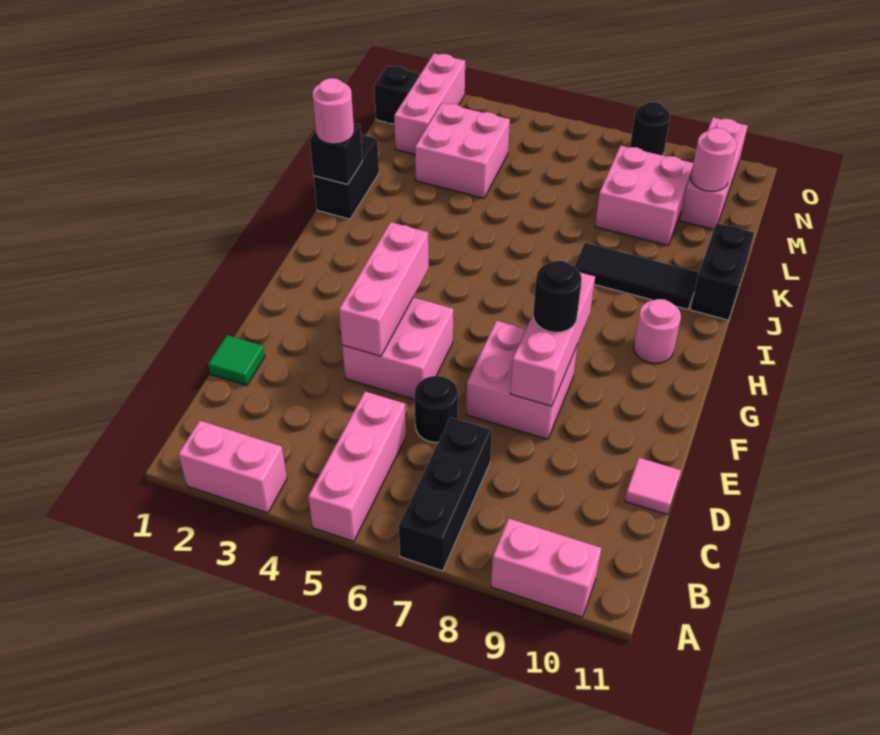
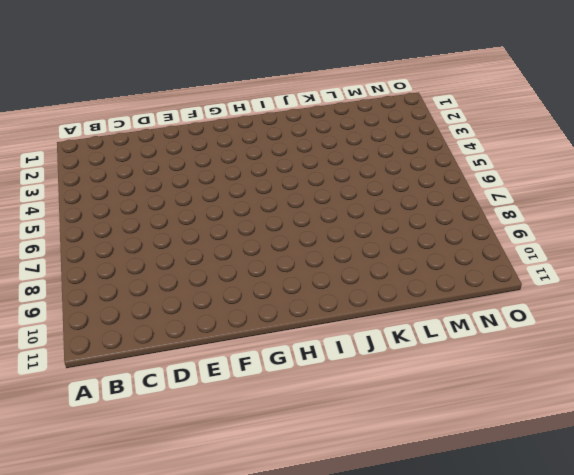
none -> pink brick A2:A3 level 1
none -> pink brick A5:C5 level 1
none -> black brick A7:C7 level 1

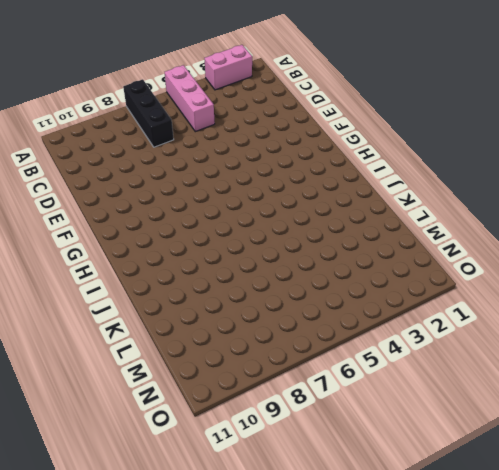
none -> pink brick A9:A10 level 1
none -> green tile D1 level 1
none -> black round brick D6 level 1

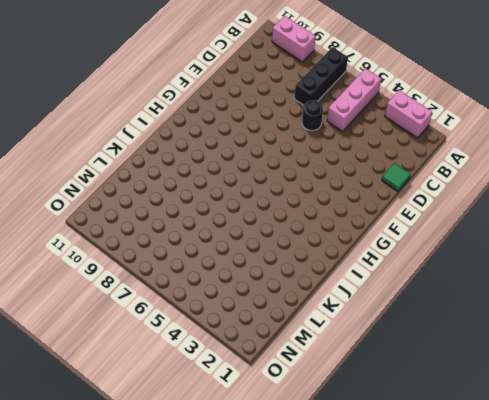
none -> pink tile D11 level 1
none -> pink brick E4:F5 level 1
none -> pink brick E7:F8 level 1

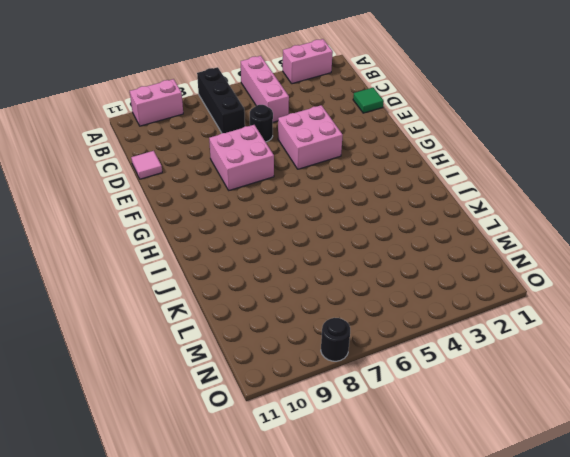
none -> pink round brick H10 level 1
none -> black brick J1:K1 level 1
none -> black tile J8:J10 level 1

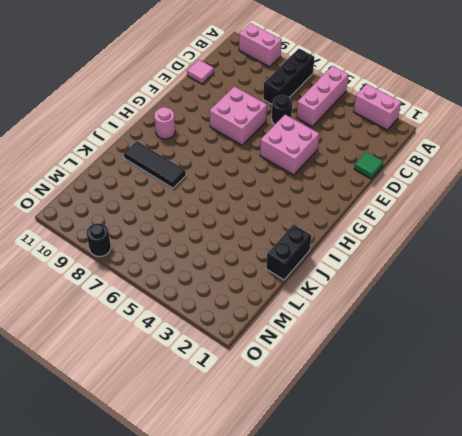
none -> black brick J11:K11 level 1
none -> pink brick L3:M4 level 1
none -> pink brick L8:M9 level 1

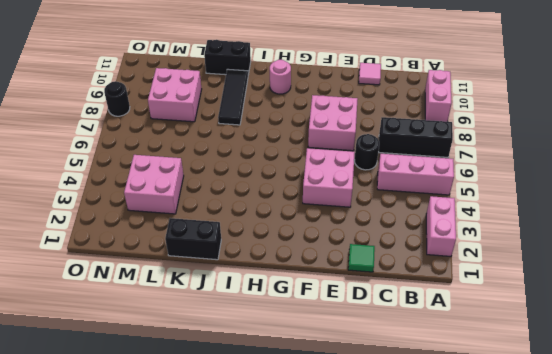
none -> pink brick M2:O2 level 1
none -> pink brick M10:O10 level 1
none -> black brick N1 level 1

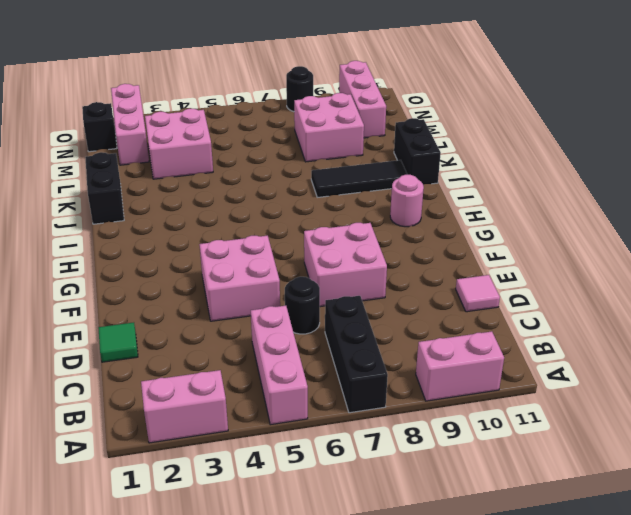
none -> pink brick E4:G4 level 2
none -> pink brick E8:G8 level 2
none -> black brick J1 level 2

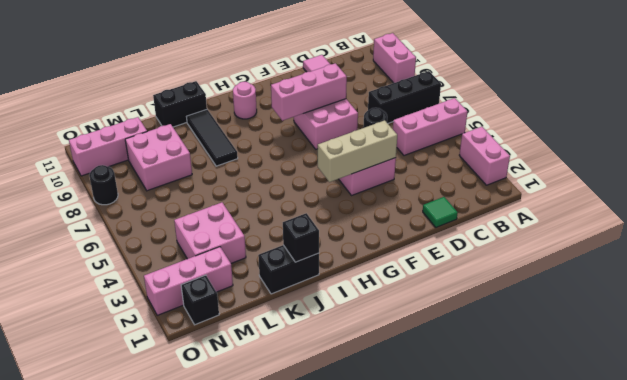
tan brick E4:G4 level 2 -> pink brick E4:G4 level 2
none -> pink round brick M10 level 2
none -> black round brick F8 level 3
none -> pink round brick J1 level 3

